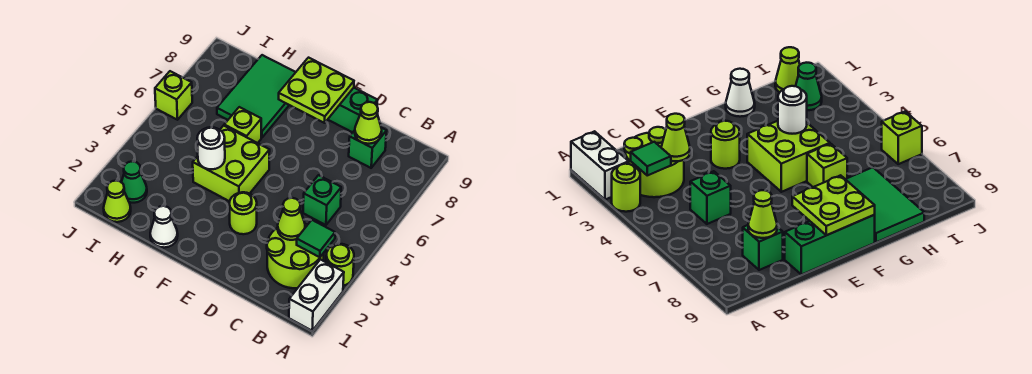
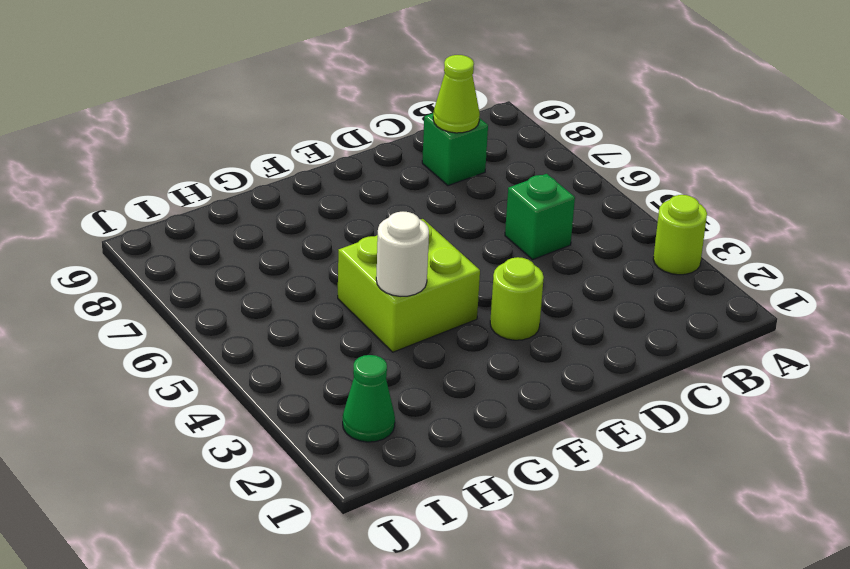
none -> white brick A1:A2 level 1
none -> lime round brick B2:C3 level 1
none -> green brick D9:F9 level 1

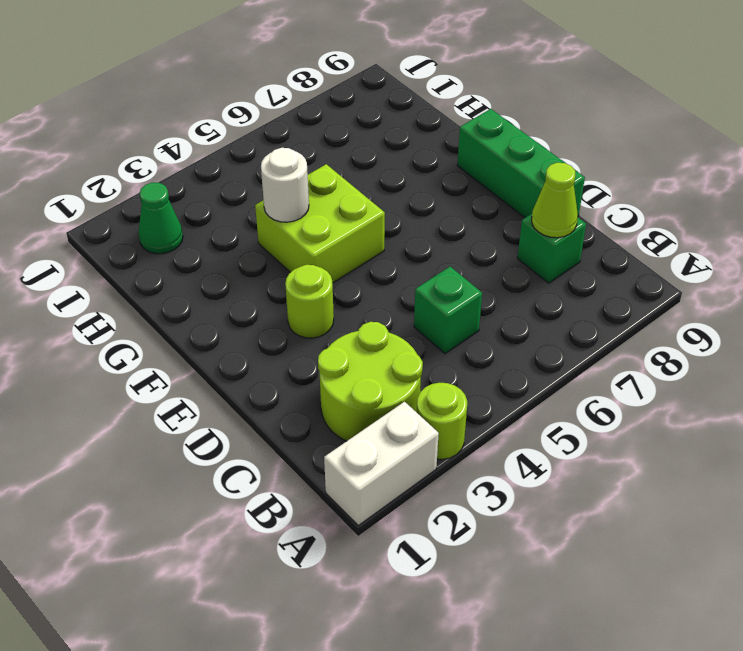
none -> white cone G1 level 1
none -> lime brick G6 level 1
none -> green tile G7:H9 level 1

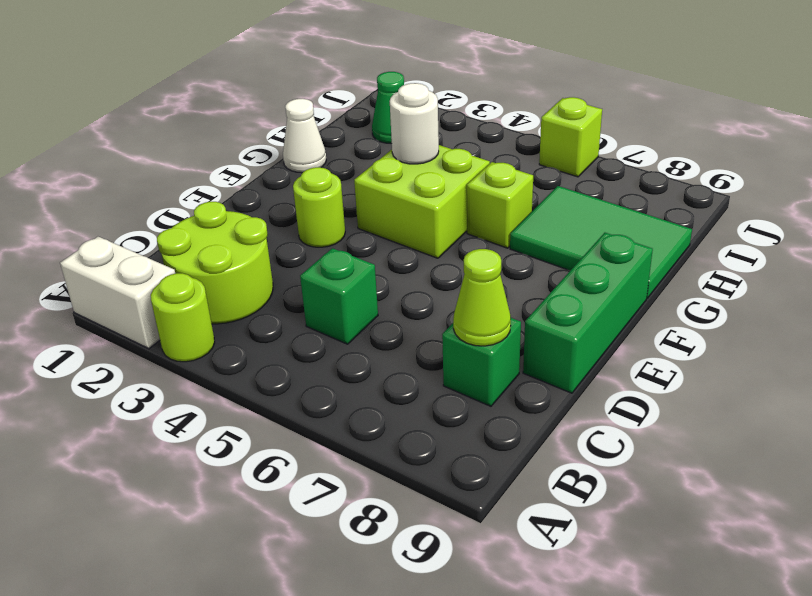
none -> lime cone I1 level 1
none -> green tile B3 level 2
none -> lime cone C3 level 2

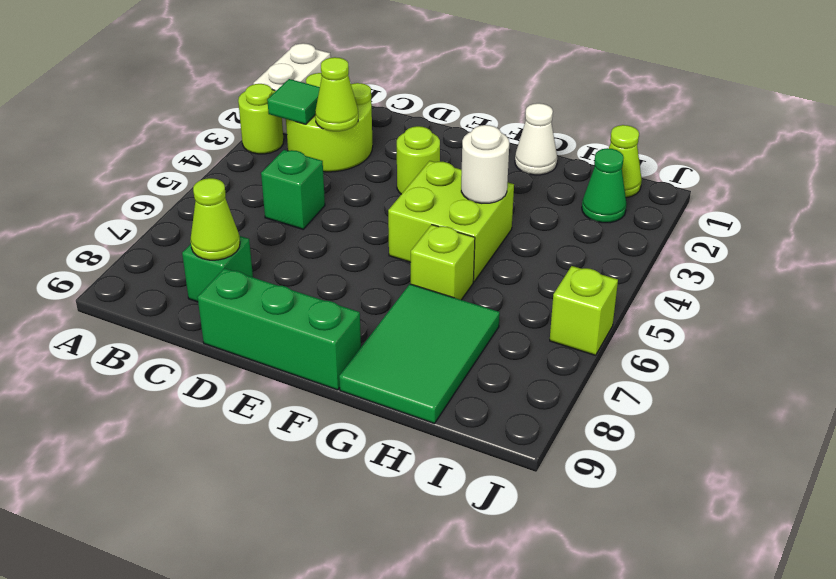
none -> lime plate E8:F9 level 2

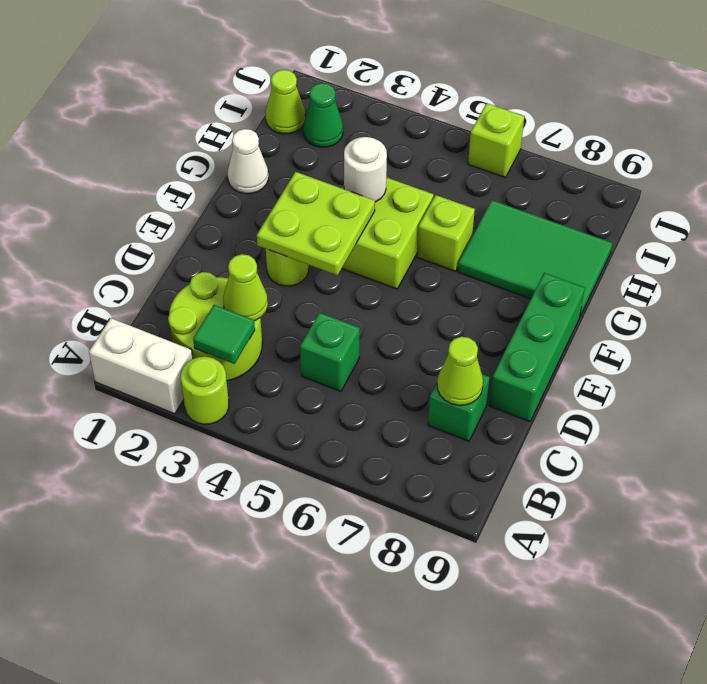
lime plate E3:F4 level 2 -> lime plate E8:F9 level 2

